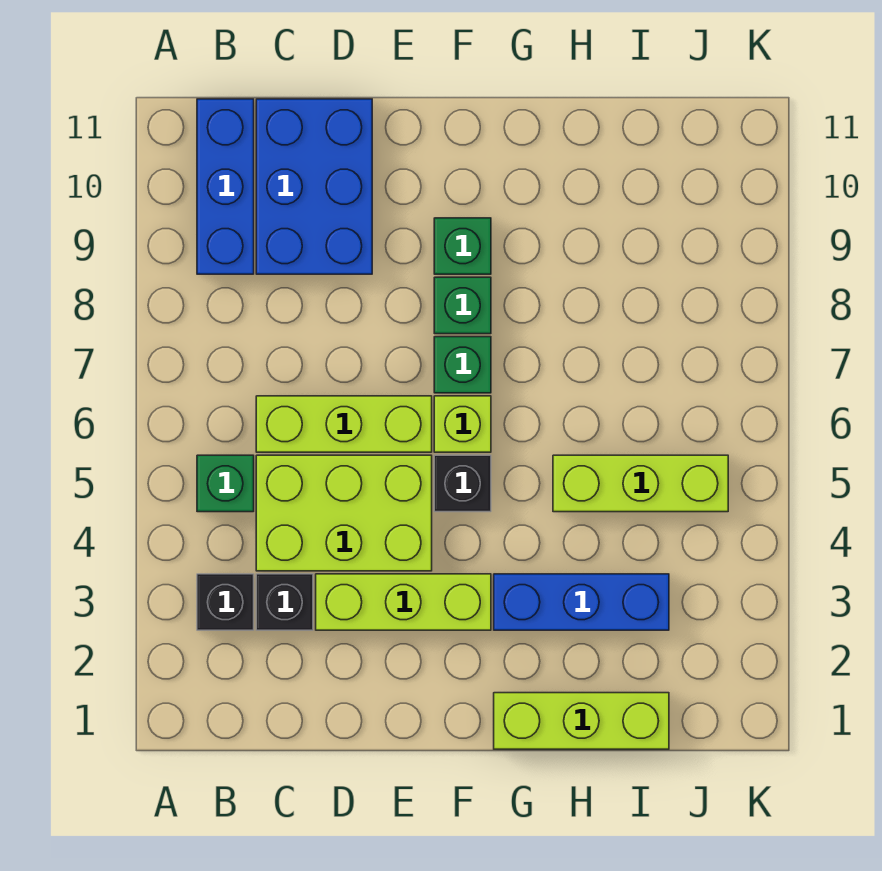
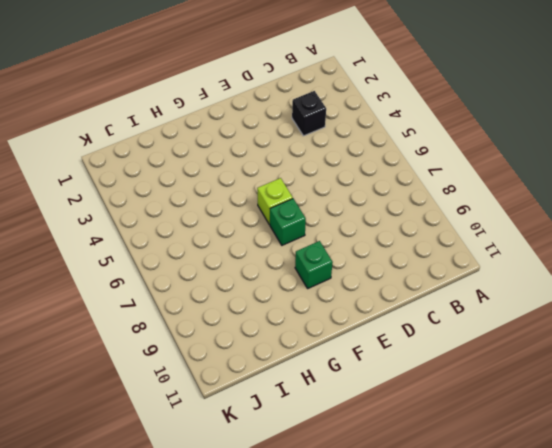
none -> black brick B3 level 1
none -> green brick B5 level 1
none -> blue brick B9:B11 level 1

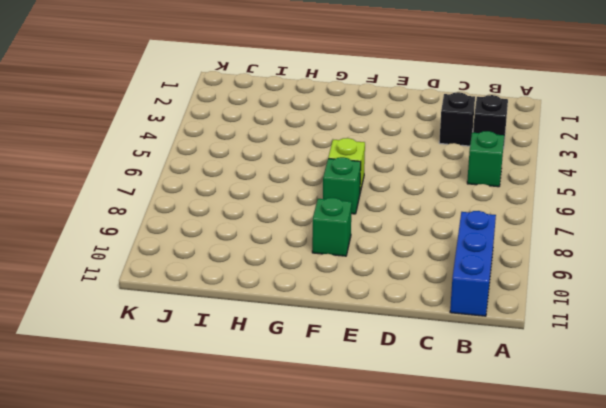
none -> lime brick C4:E5 level 1
none -> lime brick C6:E6 level 1
none -> blue brick C9:D11 level 1

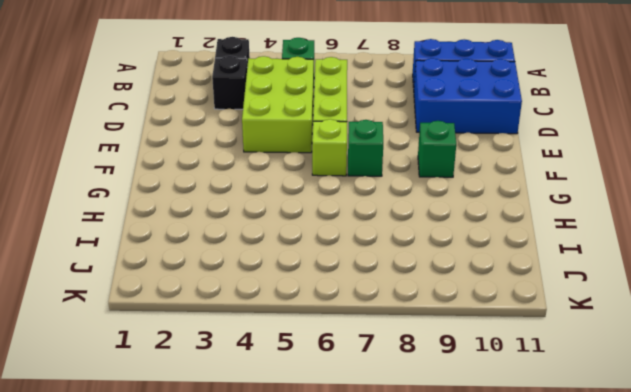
none -> lime brick D3:F3 level 1
none -> black brick F5 level 1
none -> green brick F8 level 1

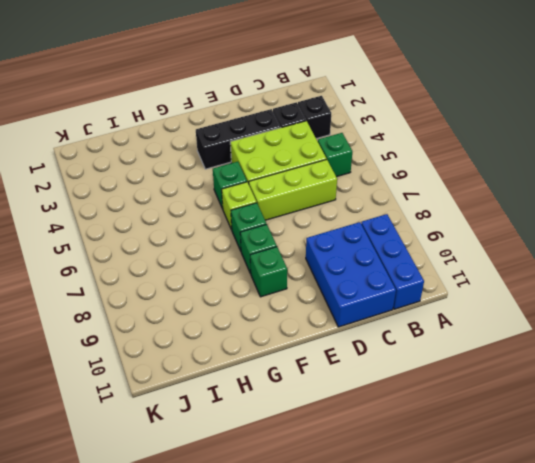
black brick D3:F3 level 1 -> lime brick D3:F3 level 1
green brick F5 level 1 -> black brick F5 level 1
none -> lime brick G1:I1 level 1
none -> blue brick G3:I3 level 1
none -> lime brick H5:J5 level 1

